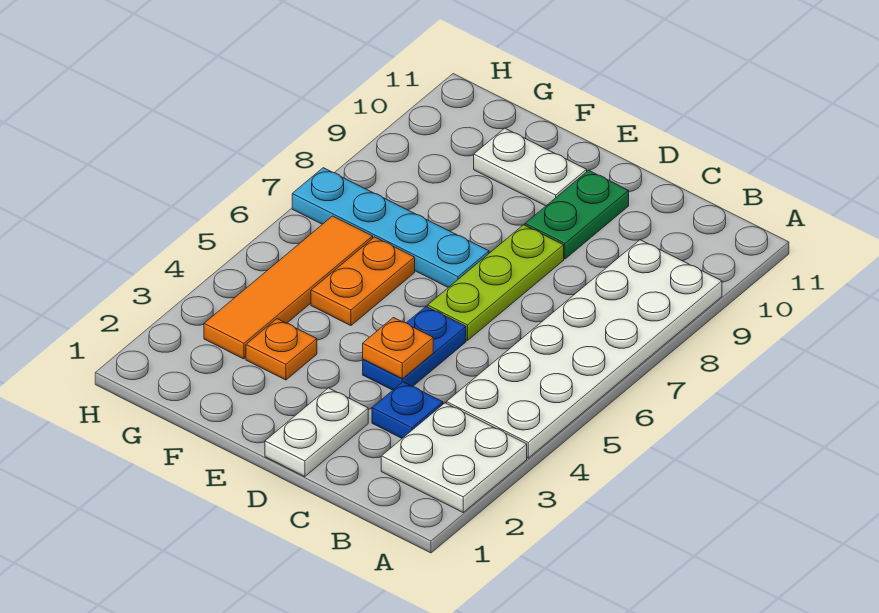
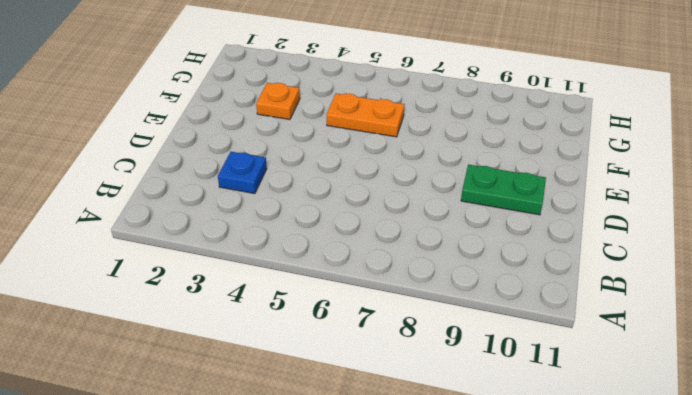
none -> white plate A2:B3 level 1
none -> white plate A4:B9 level 1
none -> white plate D1:D2 level 1

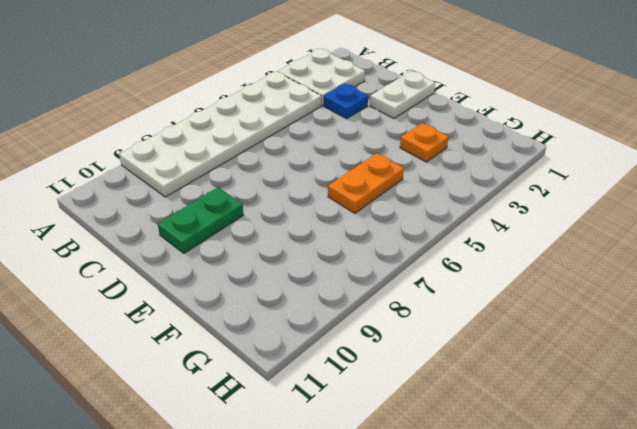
none -> blue plate D4:D5 level 1
none -> lime plate D6:D8 level 1
none -> cyan plate E7:H7 level 1

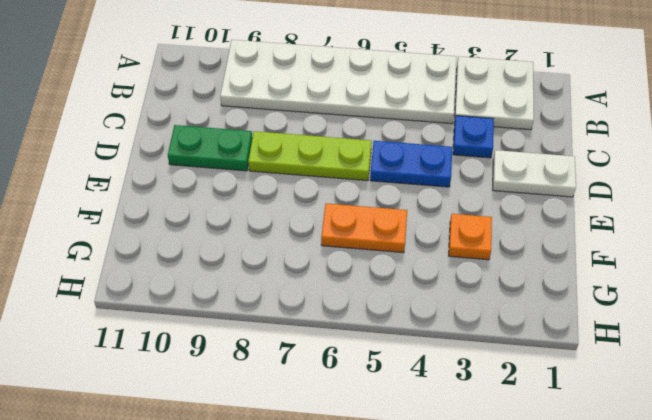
none -> cyan plate E7:H7 level 1
none -> white plate E10:F10 level 1
none -> orange tile G3:G6 level 1

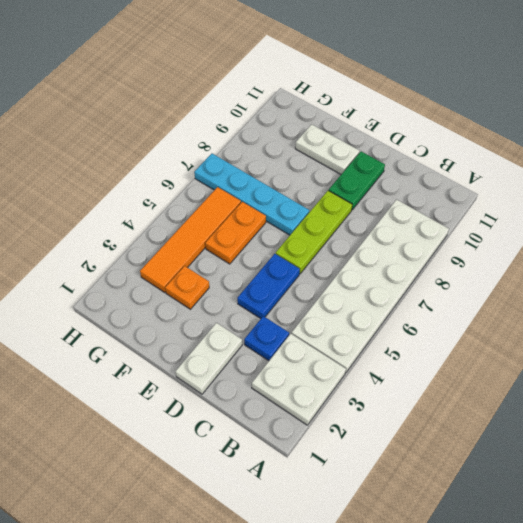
none -> orange plate D4 level 2

